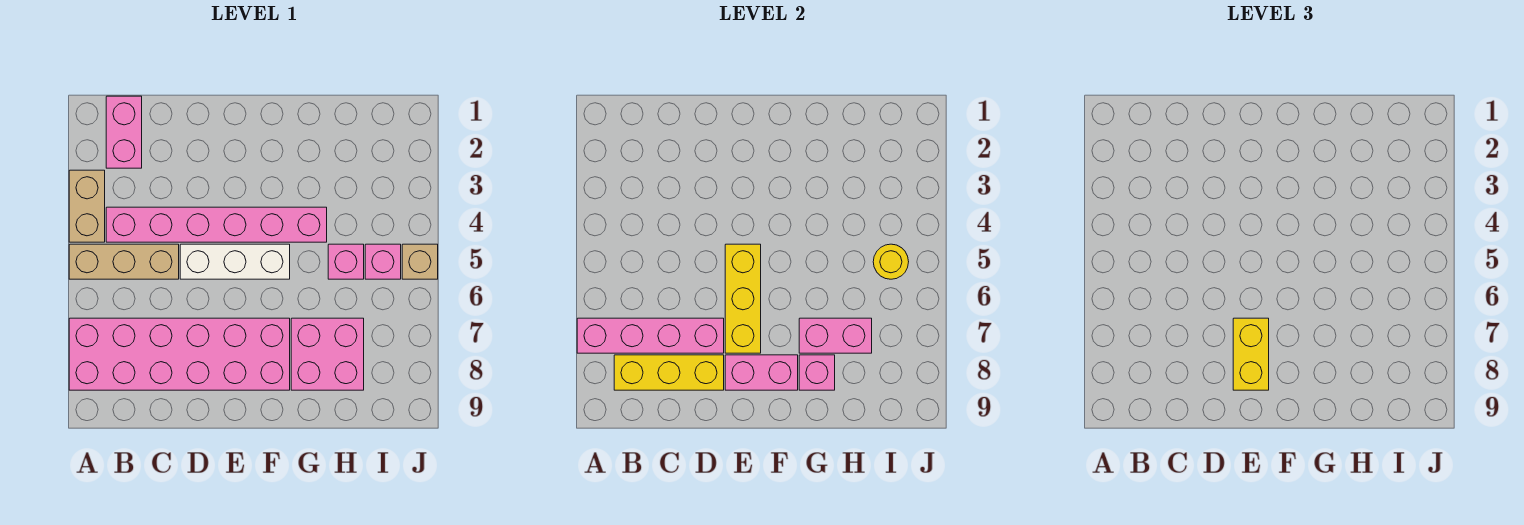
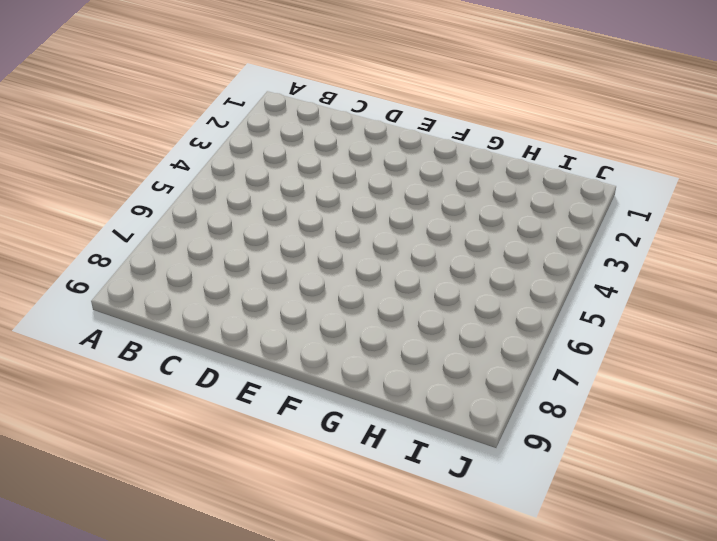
none -> tan brick A3:A4 level 1
none -> tan brick A5:C5 level 1
none -> pink brick A7:F8 level 1

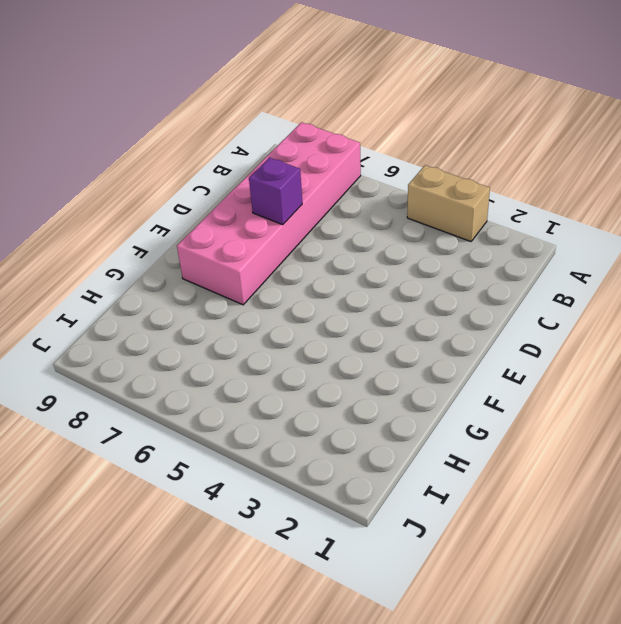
purple brick D7 level 2 -> pink brick A7:D7 level 2
none -> tan brick A5:C5 level 1
none -> pink brick B1:B2 level 1
none -> pink brick B4:G4 level 1

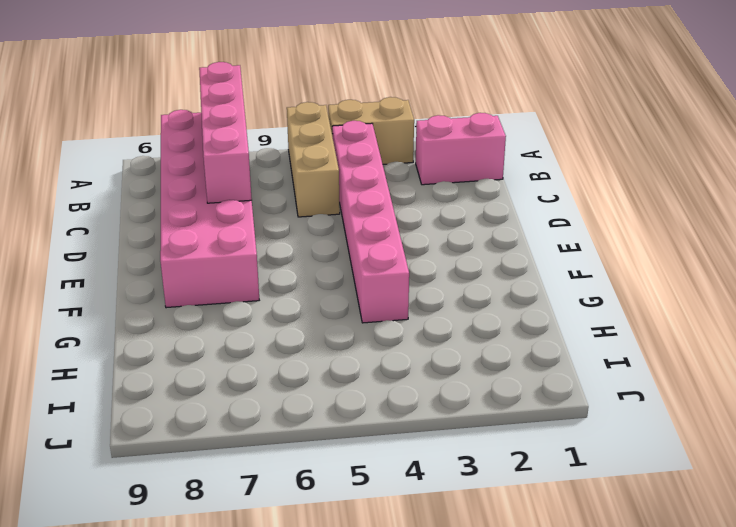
none -> white brick D5:F5 level 1
none -> pink brick G7:H8 level 1
none -> pink brick H5 level 1

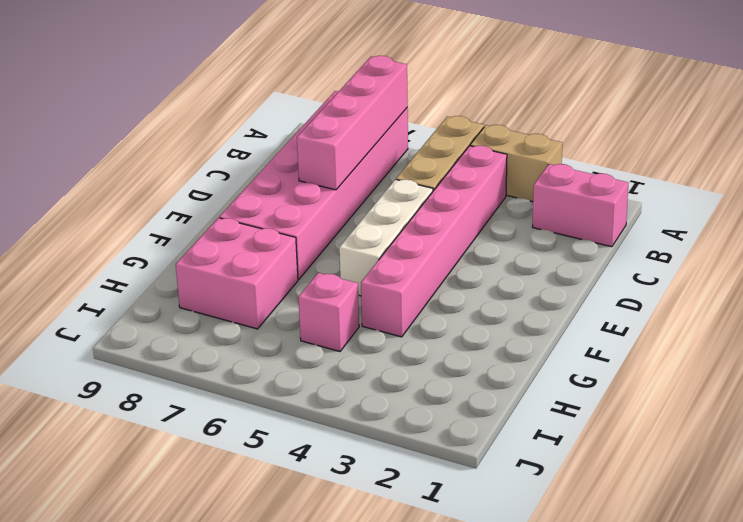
none -> pink brick I5 level 1
none -> tan brick J5 level 1
none -> yellow brick B8:D8 level 2

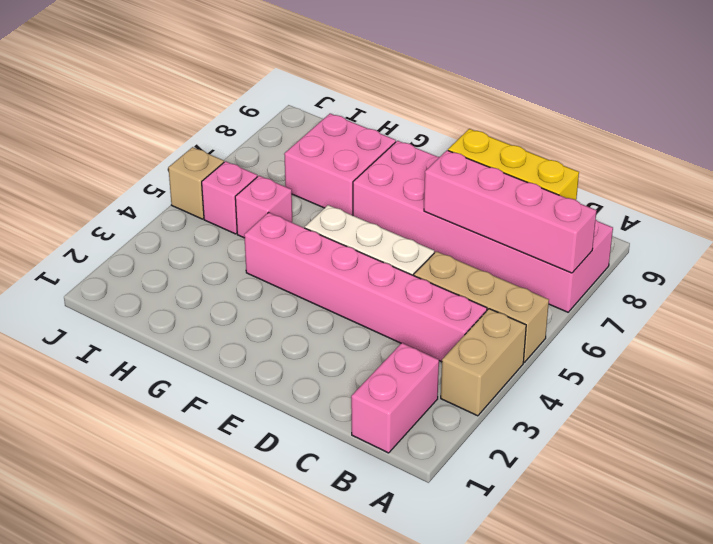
none -> yellow brick E5:E7 level 2
none -> pink brick E8:F8 level 2
none -> pink brick G7:H7 level 2

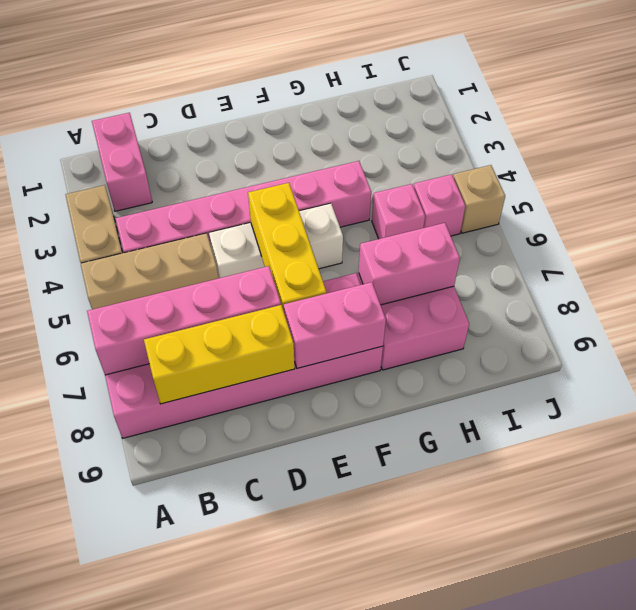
none -> pink brick G8 level 2
none -> yellow round brick I5 level 2
none -> yellow brick E7:E8 level 3

